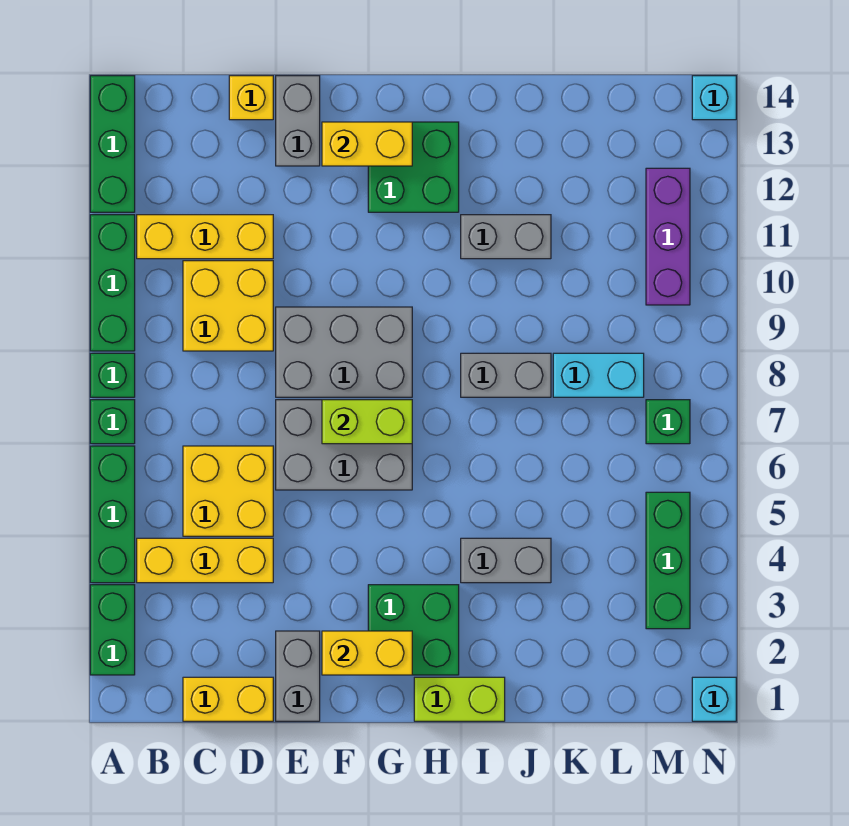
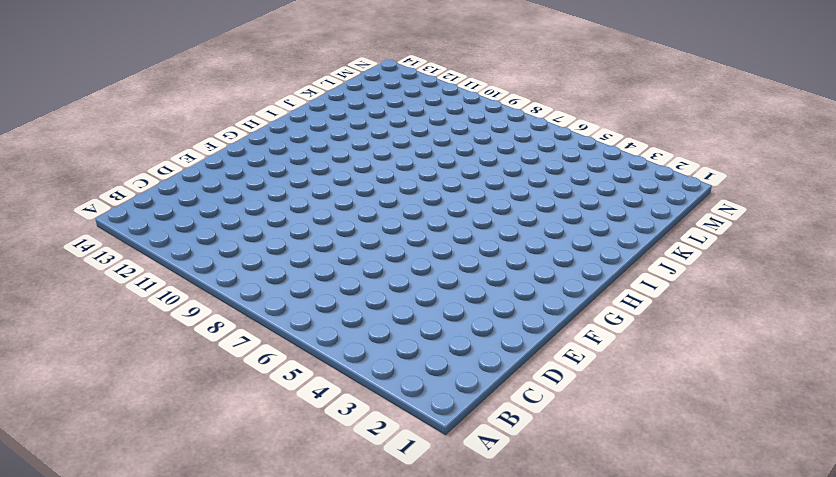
none -> green brick A2:A3 level 1
none -> green brick A4:A6 level 1
none -> green brick A7 level 1
none -> green brick A8 level 1

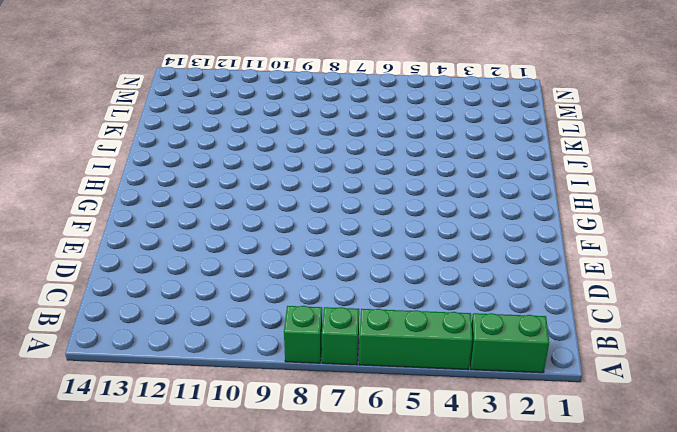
none -> green brick A9:A11 level 1
none -> green brick A12:A14 level 1
none -> yellow brick B4:D4 level 1
none -> yellow brick B11:D11 level 1

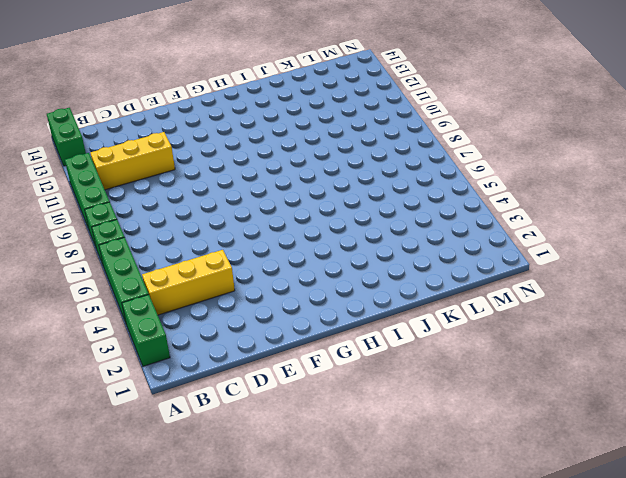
green brick A13:A14 level 1 -> green brick A12:A14 level 1
none -> yellow brick C1:D1 level 1
none -> yellow brick C5:D6 level 1
none -> yellow brick C9:D10 level 1
none -> yellow brick D14 level 1

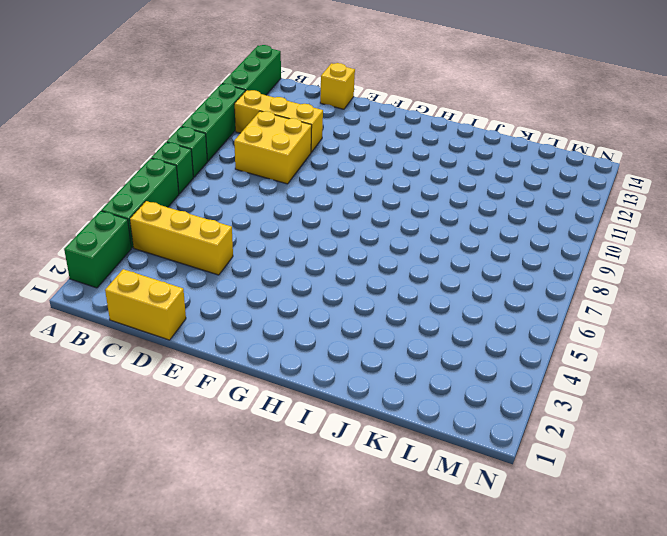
none -> yellow brick C5:D6 level 1
none -> grey brick E1:E2 level 1
none -> grey brick E6:G7 level 1
none -> grey brick E8:G9 level 1

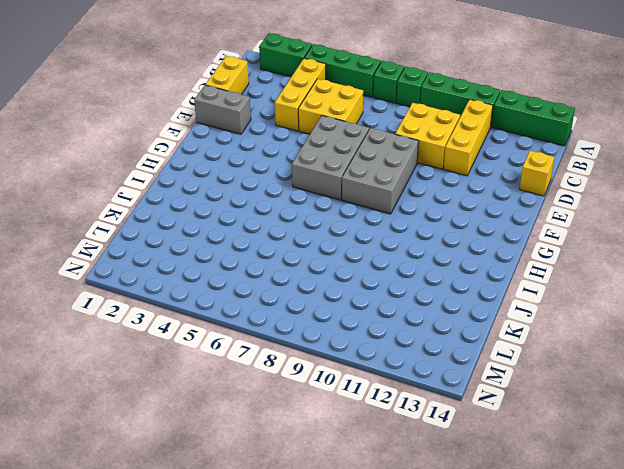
none -> grey brick E13:E14 level 1
none -> green brick G2:H3 level 1
none -> green brick G12:H13 level 1
none -> lime brick H1:I1 level 1

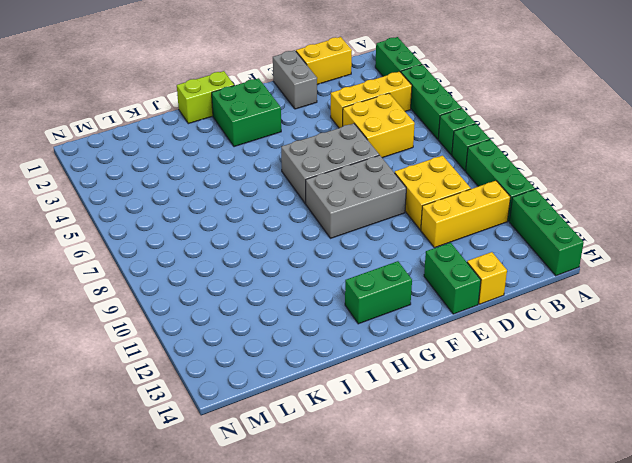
green brick E13:E14 level 1 -> grey brick E13:E14 level 1
green brick G13:H13 level 1 -> green brick G12:H13 level 1
none -> grey brick I4:J4 level 1
none -> grey brick I8:J8 level 1
none -> grey brick I11:J11 level 1
none -> cyan brick K8:L8 level 1

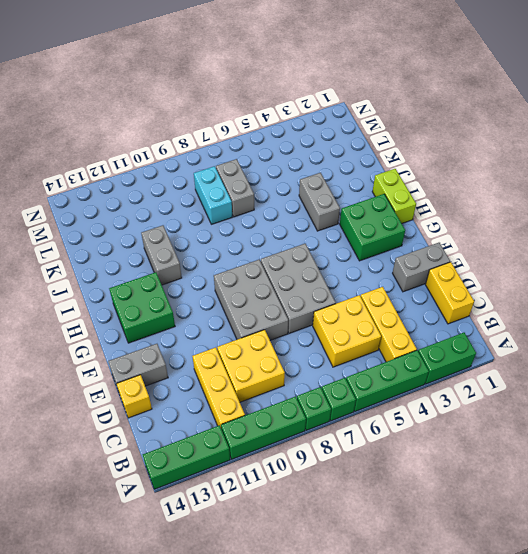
grey brick K7:L7 level 1 -> grey brick I8:J8 level 1
none -> green brick M3:M5 level 1
none -> green brick M7 level 1
none -> purple brick M10:M12 level 1
none -> cyan brick N1 level 1

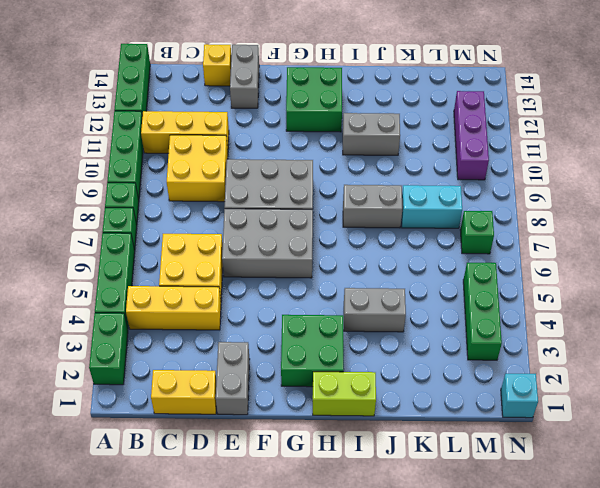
none -> cyan brick N14 level 1
none -> yellow brick F2:G2 level 2
none -> lime brick F7:G7 level 2
none -> yellow brick F13:G13 level 2

